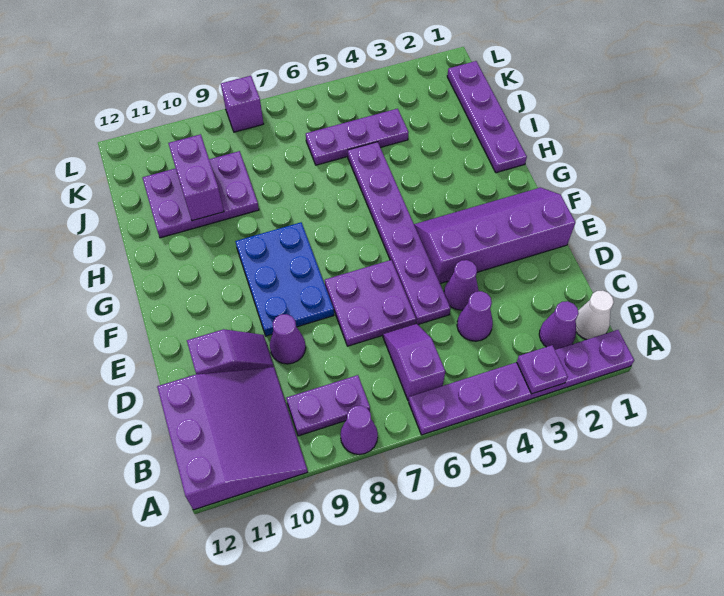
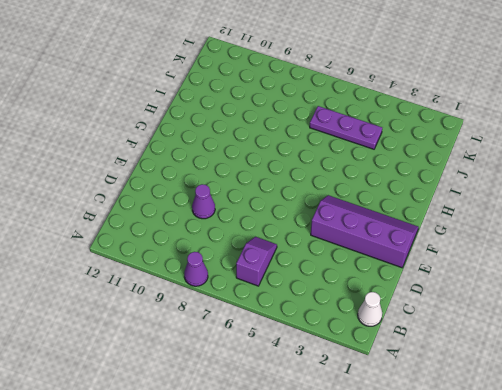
none -> purple plate A1:A6 level 1
none -> purple slope A10:C12 level 1 top 12
none -> purple cone B2 level 1

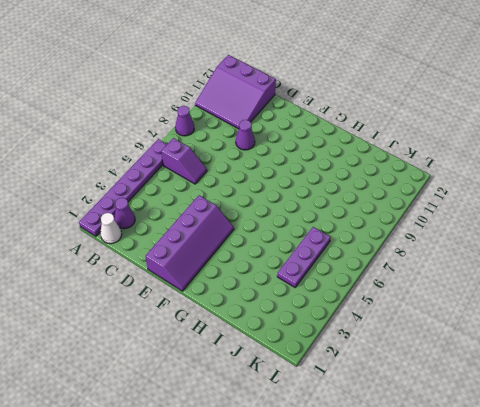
none -> purple plate B8:B9 level 1
none -> purple cone C4 level 1
none -> purple cone D4 level 1

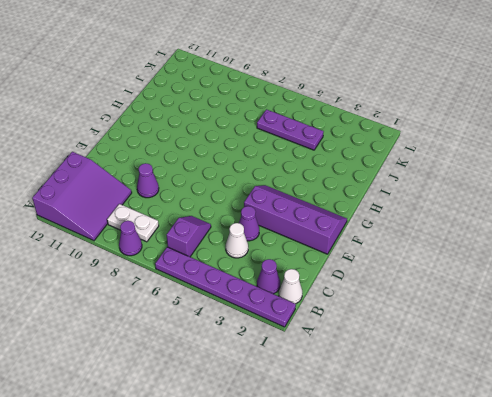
white plate B8:B9 level 1 -> purple plate B8:B9 level 1
white cone C4 level 1 -> purple cone C4 level 1
none -> purple plate D5:I5 level 1
none -> purple plate D6:E7 level 1
none -> purple slope D10:D11 level 1 top 11

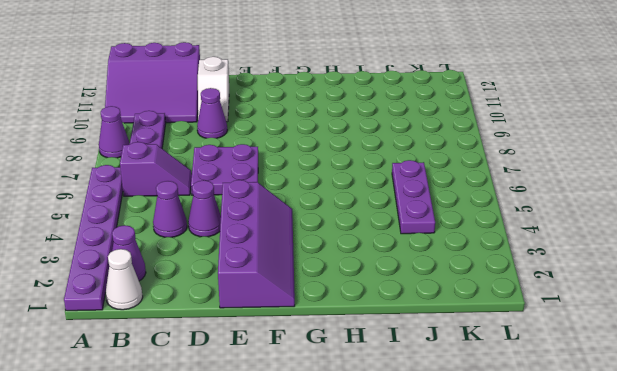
white slope D10:D11 level 1 top 11 -> purple slope D10:D11 level 1 top 11
none -> purple plate D5:I5 level 1
none -> blue plate E8:G9 level 1
none -> purple plate H1:K1 level 1

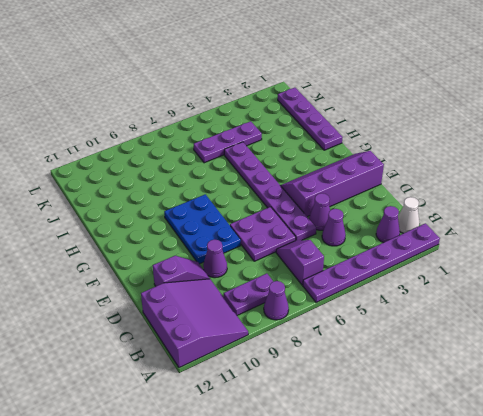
none -> purple plate I9:J11 level 1
none -> purple brick L8 level 1
none -> purple plate A3 level 2

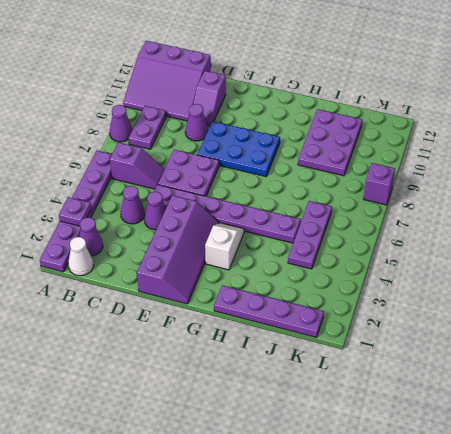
white slope G3:G4 level 1 top 3 -> none
none -> purple brick I10:J10 level 2

